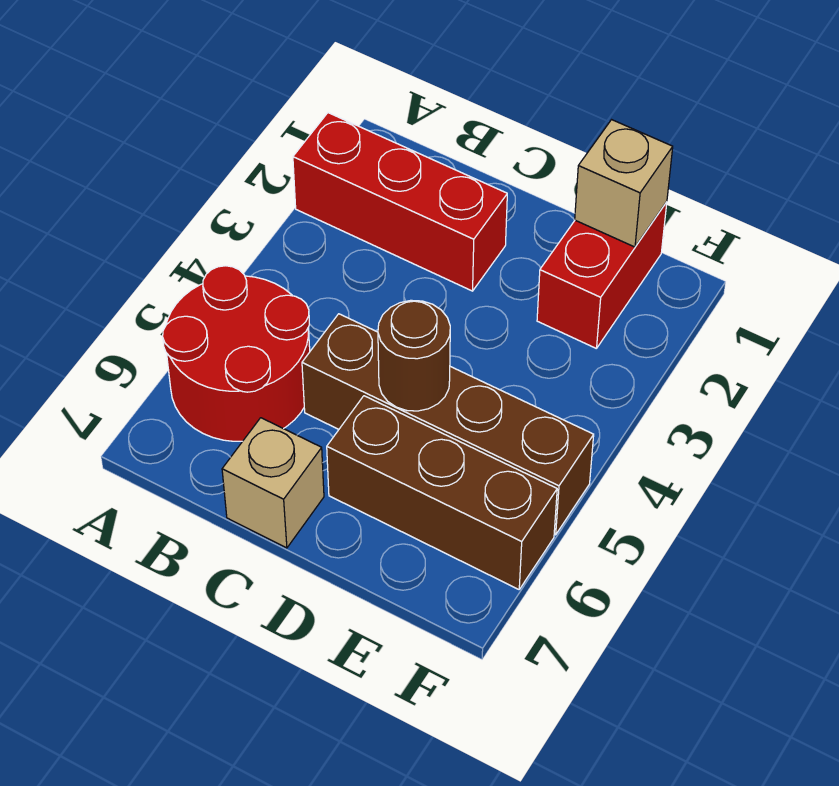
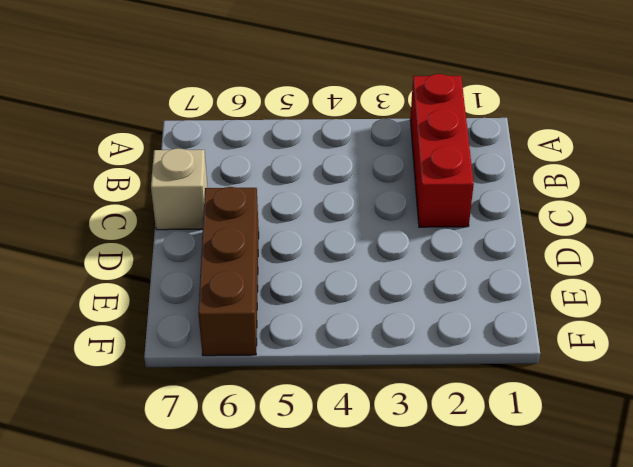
none -> red round brick A5:B6 level 1
none -> brown brick C5:F5 level 1

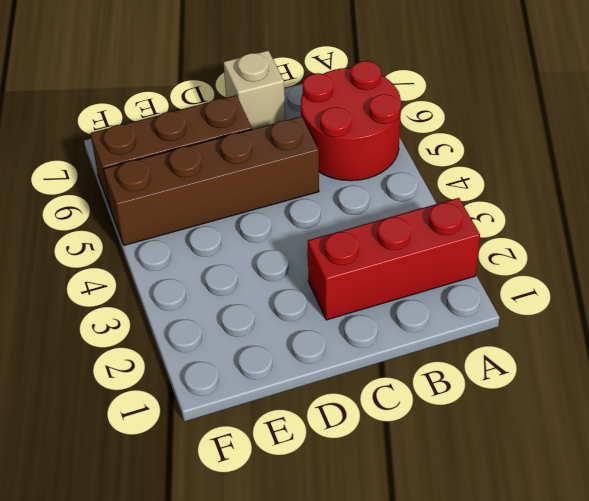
none -> red brick E1:E2 level 1
none -> brown round brick D5 level 2

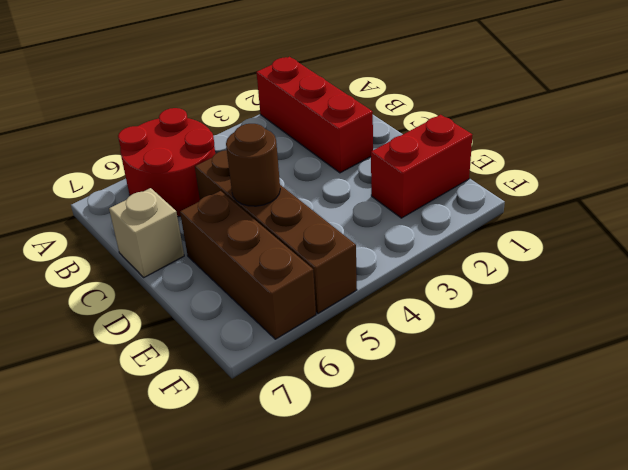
none -> tan brick E1 level 2

